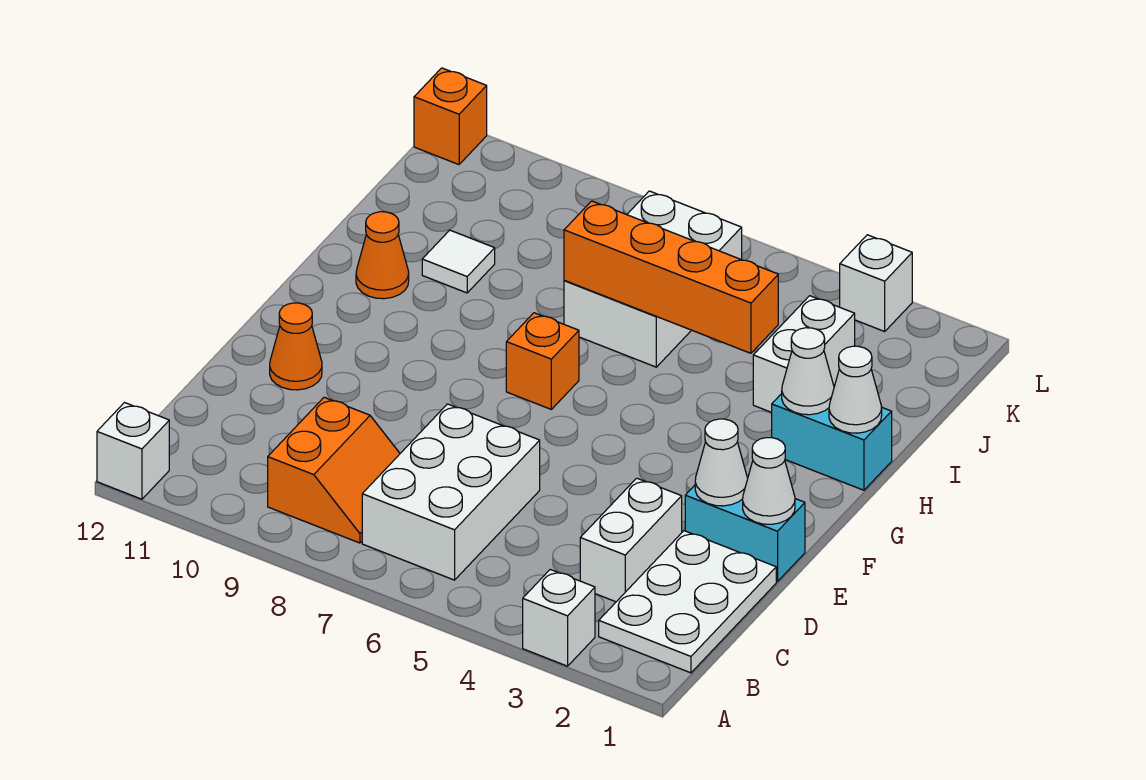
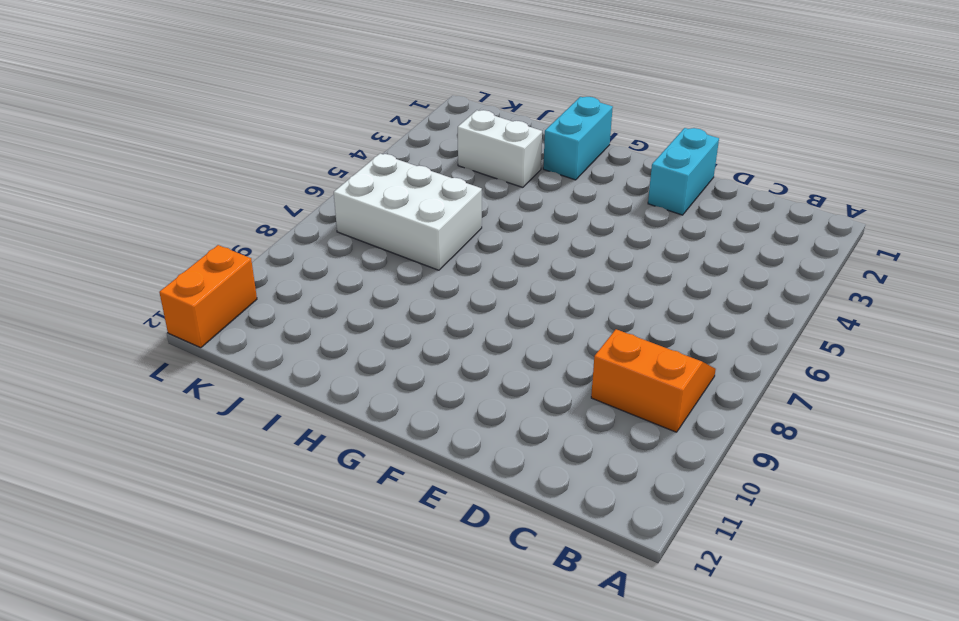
orange brick L11:L12 level 1 -> orange brick L12 level 1
none -> white brick A3 level 1
none -> white brick A12 level 1
none -> white plate B1:D2 level 1

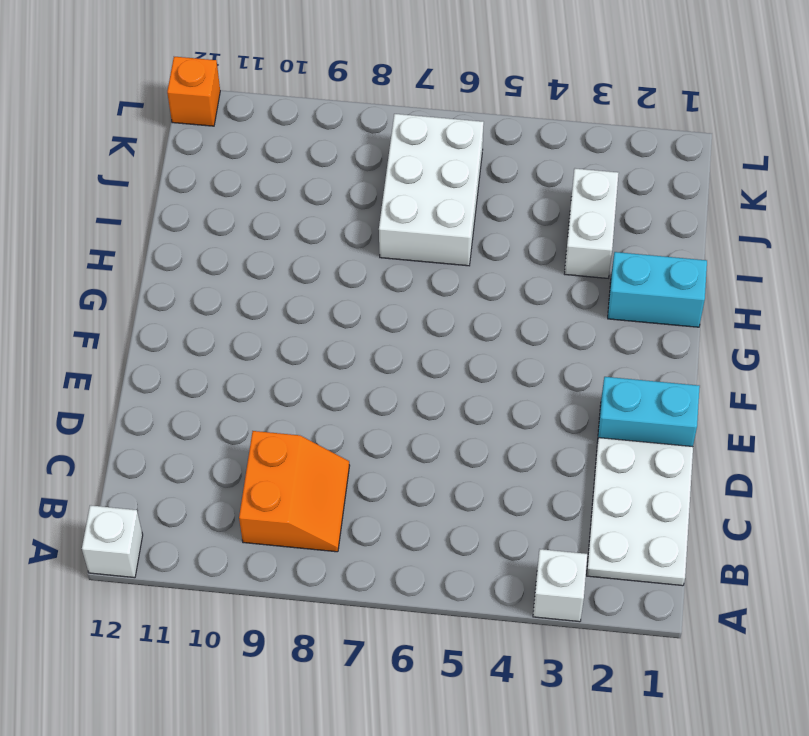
none -> white brick B6:D7 level 1
none -> white brick C3:D3 level 1
none -> orange cone E11 level 1

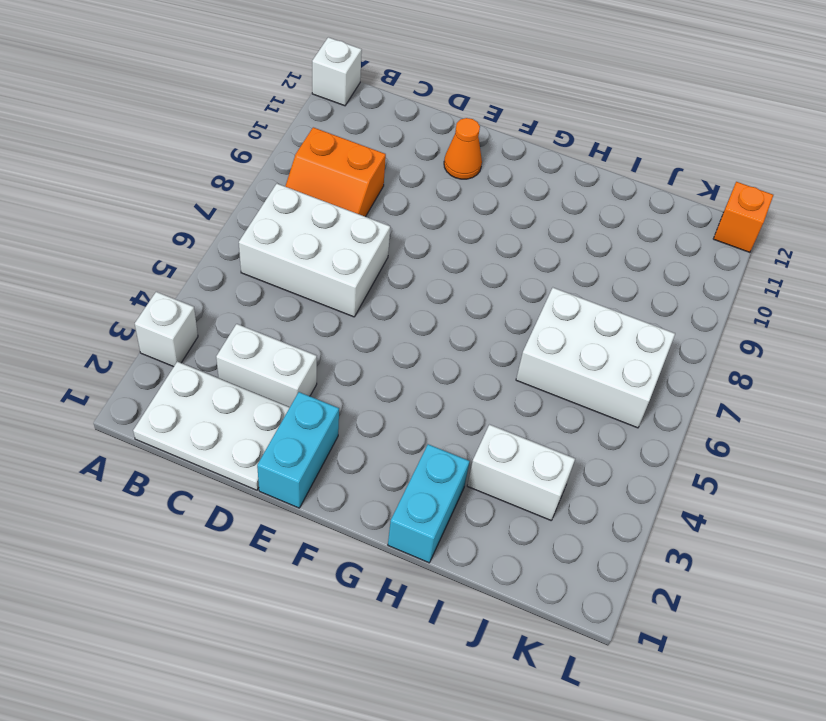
none -> orange brick G7 level 1
none -> orange cone H11 level 1
none -> white tile I10 level 1

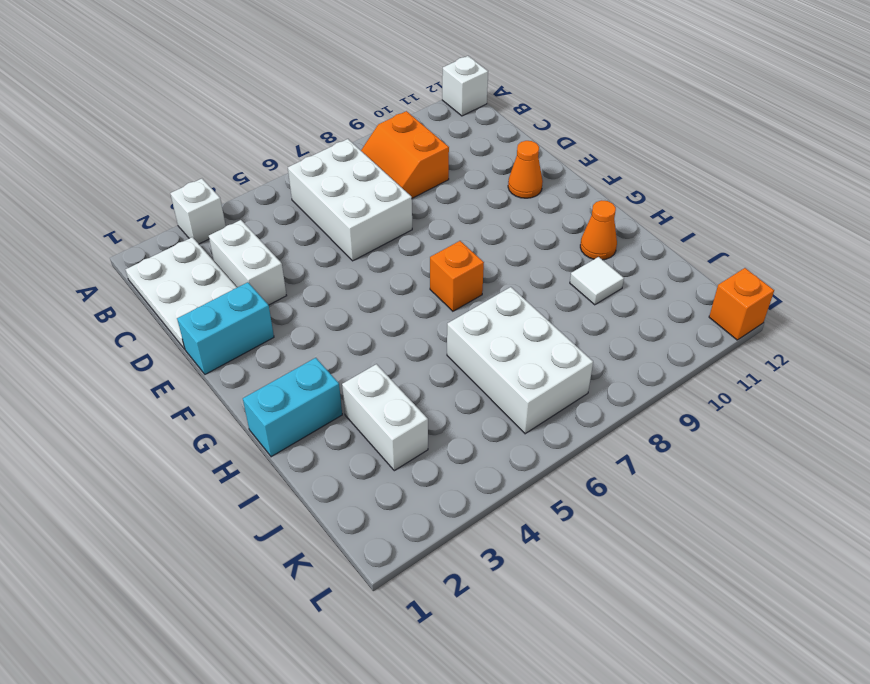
none -> white brick L3 level 1
none -> white cone E1 level 2
none -> white cone E2 level 2

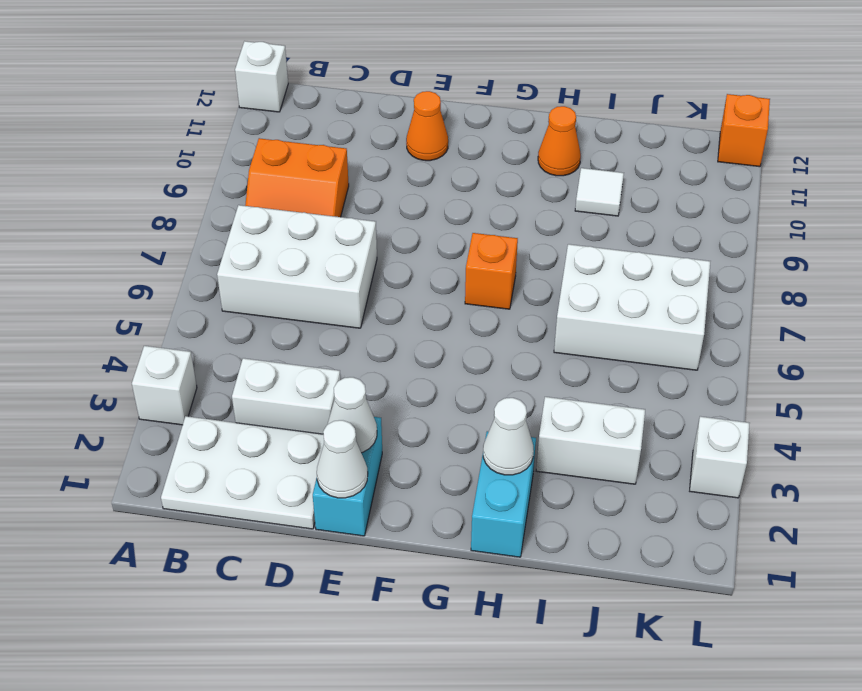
none -> white cone H1 level 2
none -> orange brick I4:I7 level 2

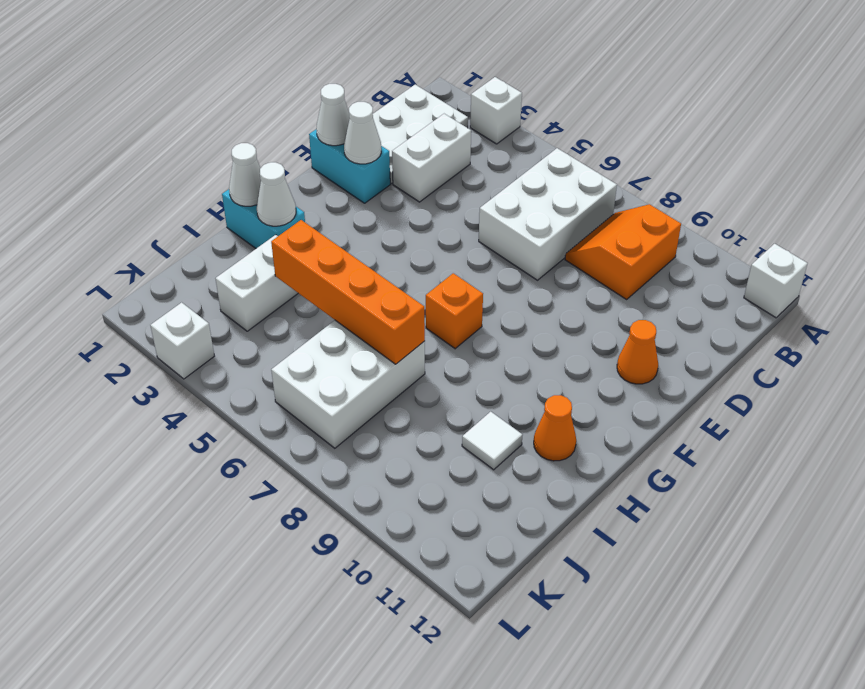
none -> orange brick L12 level 1

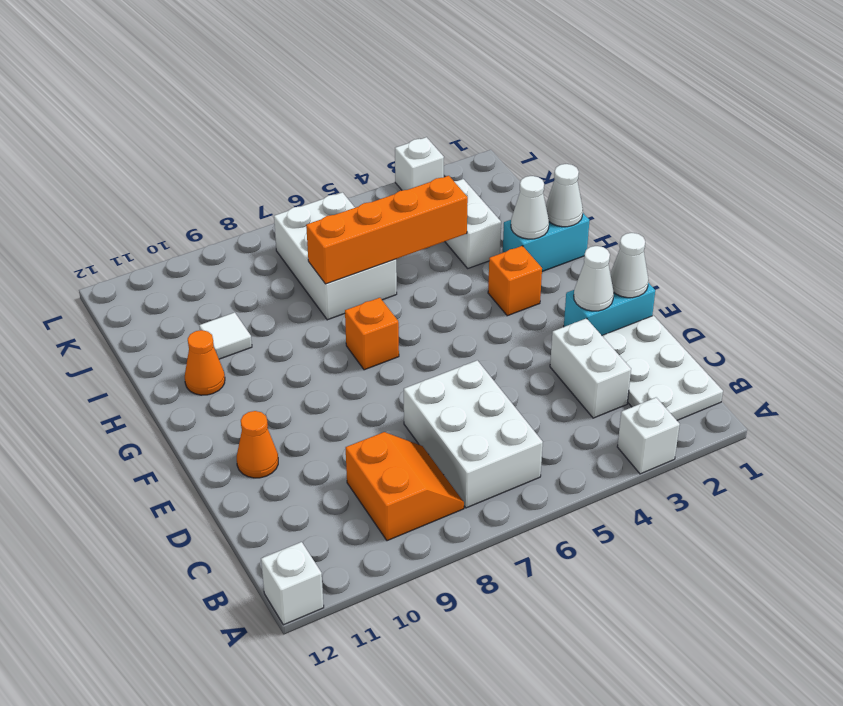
orange brick G3 level 1 -> orange brick L12 level 1

